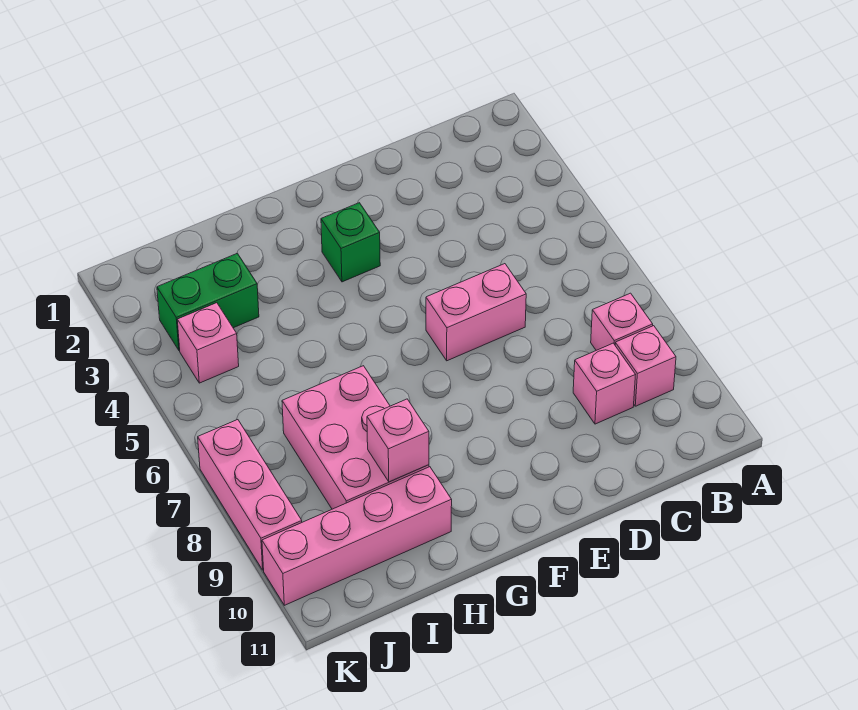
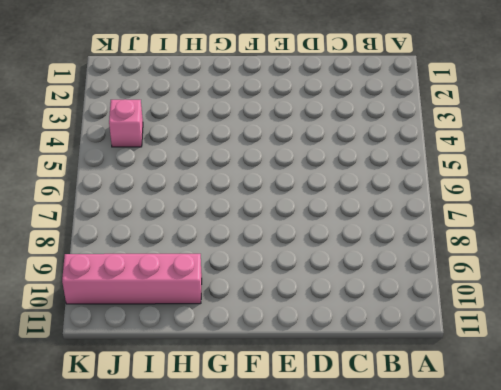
none -> pink brick B8 level 1
none -> pink brick B9 level 1

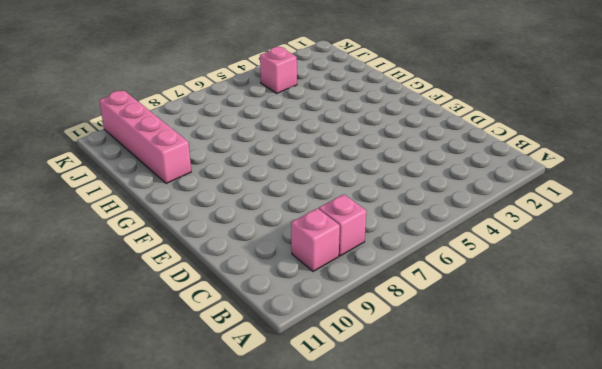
none -> pink brick C9 level 1
none -> pink brick D6:E6 level 1

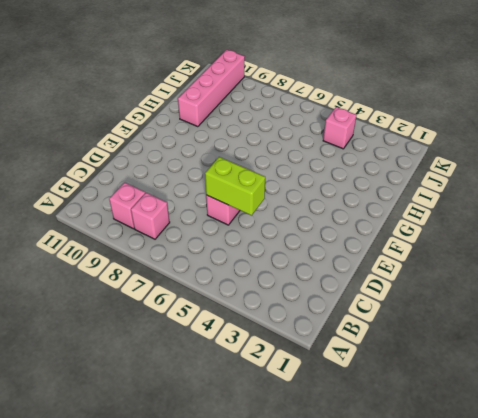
lime brick D5:D6 level 2 -> none
none -> pink brick C9 level 1
none -> green brick F3 level 1

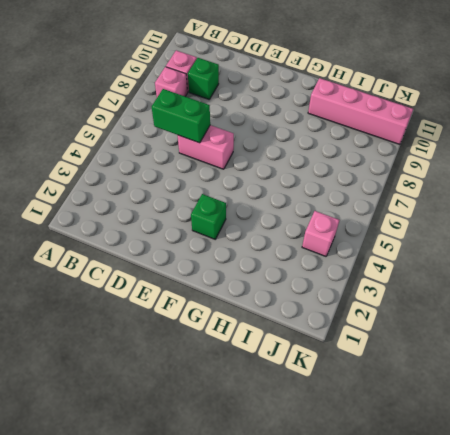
green brick C6:D6 level 2 -> green brick I3:J3 level 1
green brick C9 level 1 -> pink brick C9 level 1
none -> pink brick H7:I9 level 1
none -> pink brick K7:K9 level 1

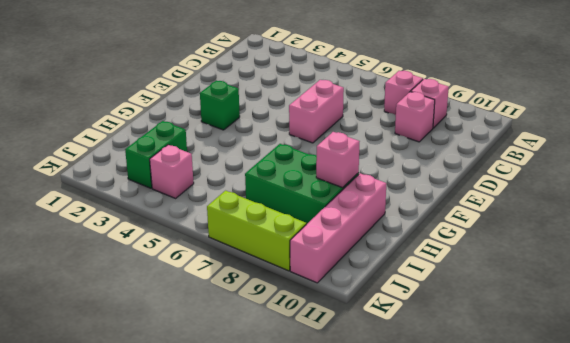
green brick H7:I9 level 1 -> pink brick H7:I9 level 1
lime brick K7:K9 level 1 -> pink brick K7:K9 level 1

